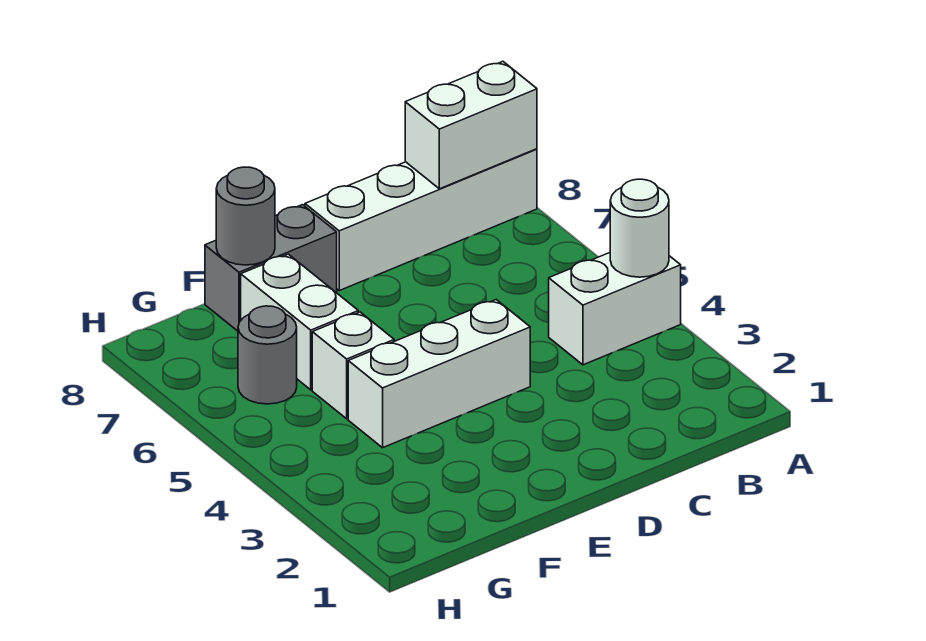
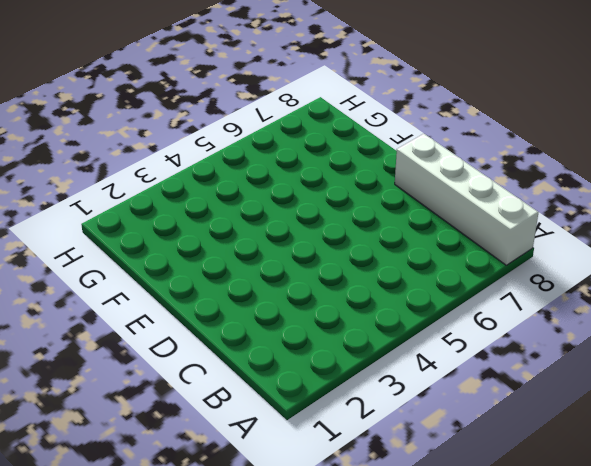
none -> white brick A4:B4 level 1
none -> white brick D4:F4 level 1

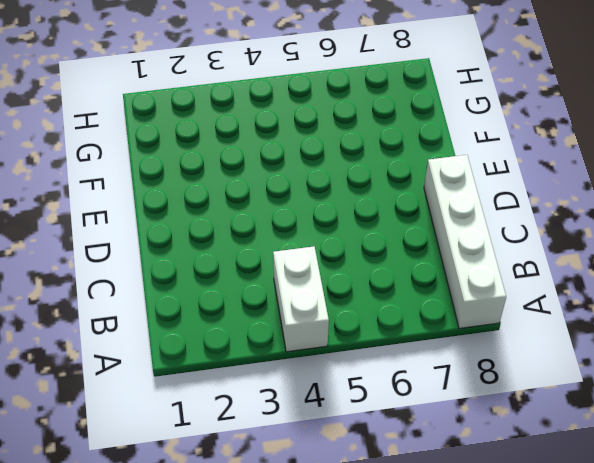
none -> white brick D4:F4 level 1
none -> grey brick E8:F8 level 1

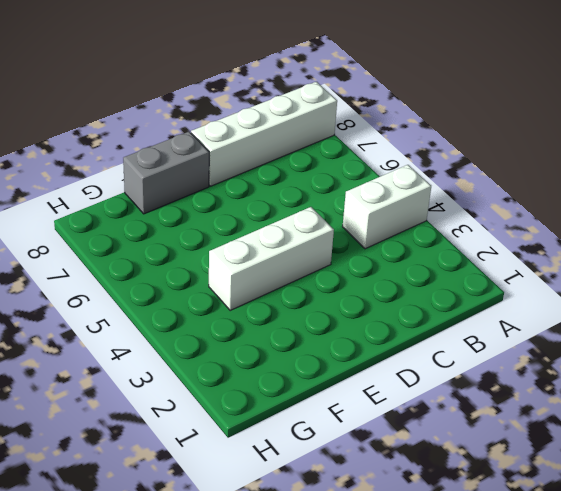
none -> white brick F5 level 1
none -> white brick F6:F7 level 1

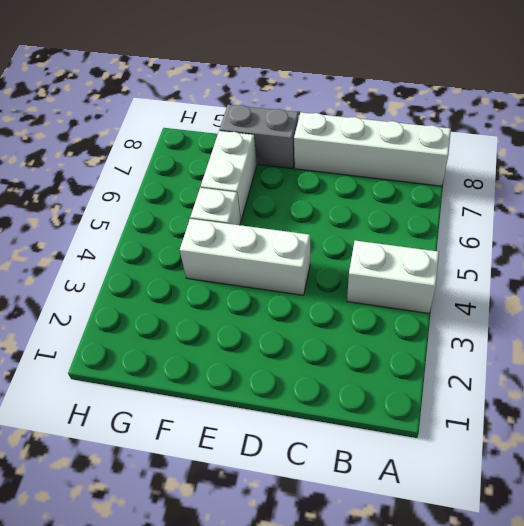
none -> grey round brick G6 level 1
none -> white round brick A4 level 2

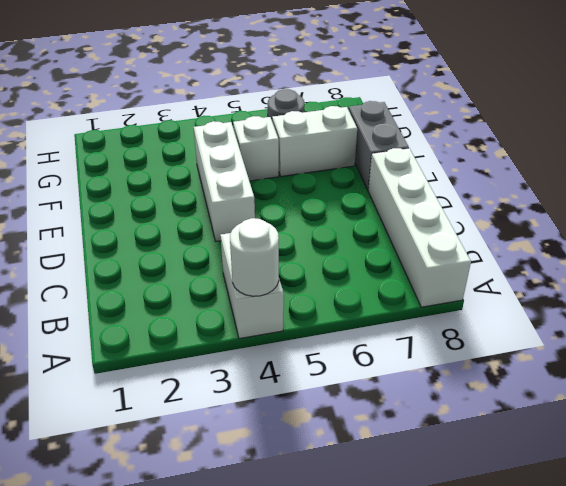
none -> white brick A8:B8 level 2
none -> grey round brick F8 level 2

